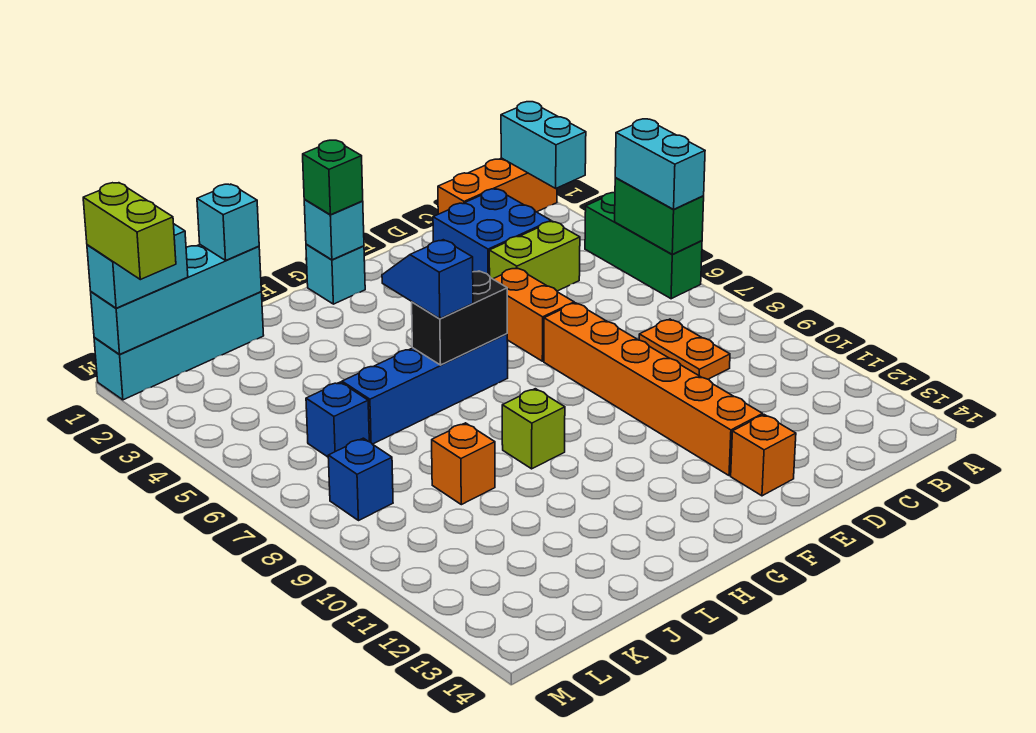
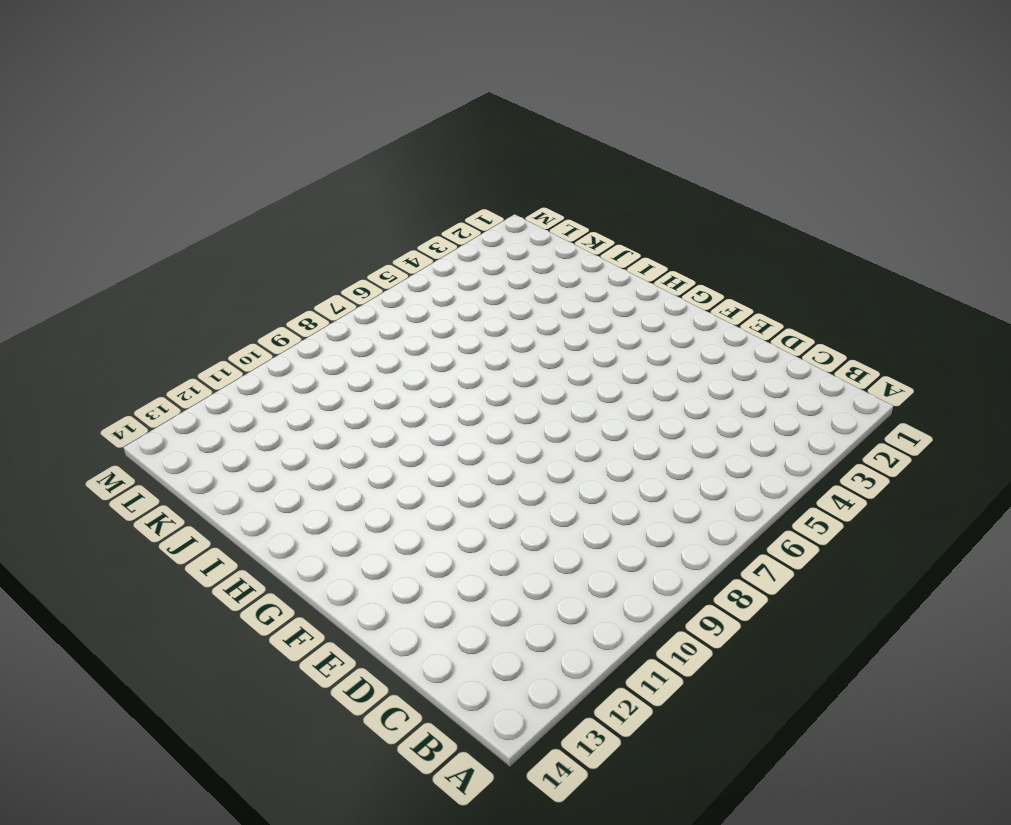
none -> orange brick A1:C1 level 1
none -> green brick A4:A6 level 1
none -> blue brick C2:D3 level 1

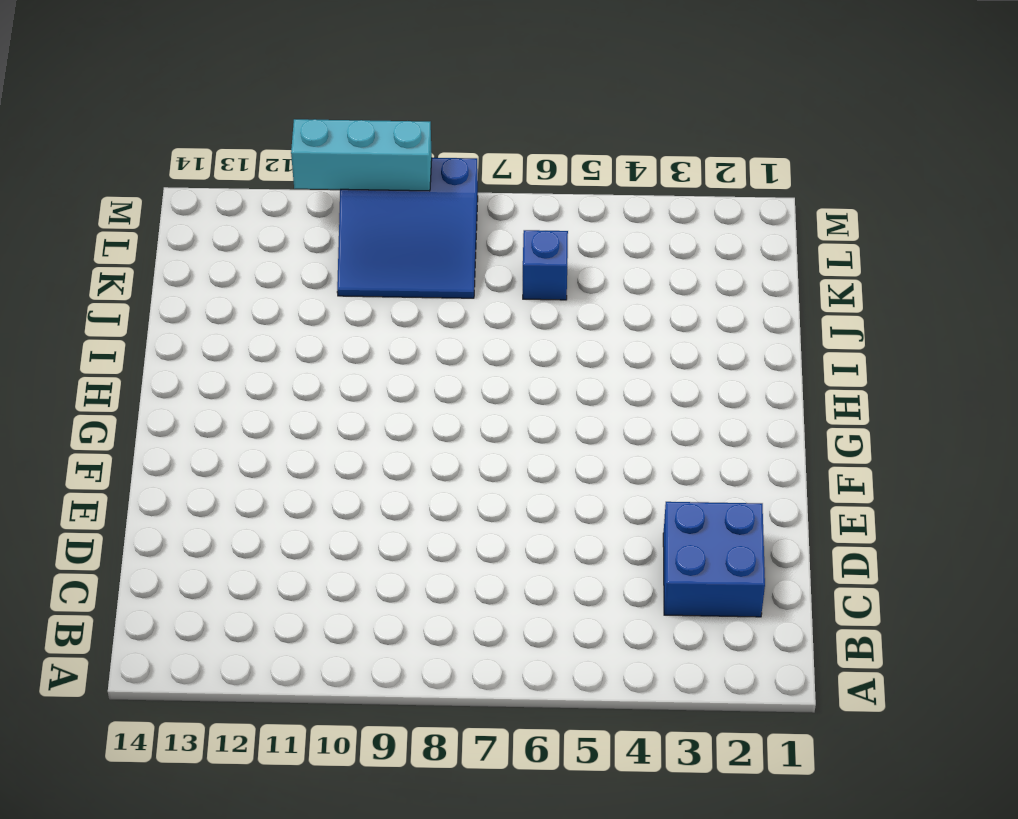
blue slope K8:M10 level 1 top M -> blue brick L8 level 1
cyan brick M9:M11 level 2 -> none
none -> orange brick A1:C1 level 1
none -> green brick A4:A6 level 1
none -> lime brick C4:D4 level 1

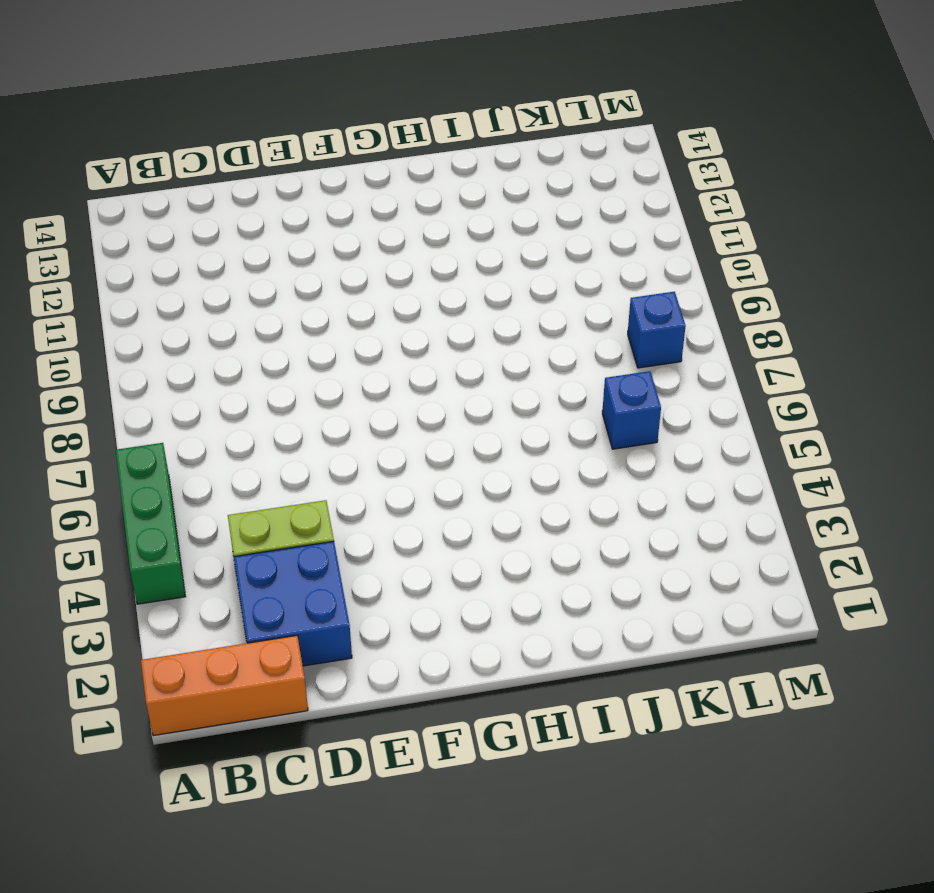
none -> orange plate C8:C9 level 1
none -> orange brick E5:E6 level 1
none -> orange brick E7:E12 level 1

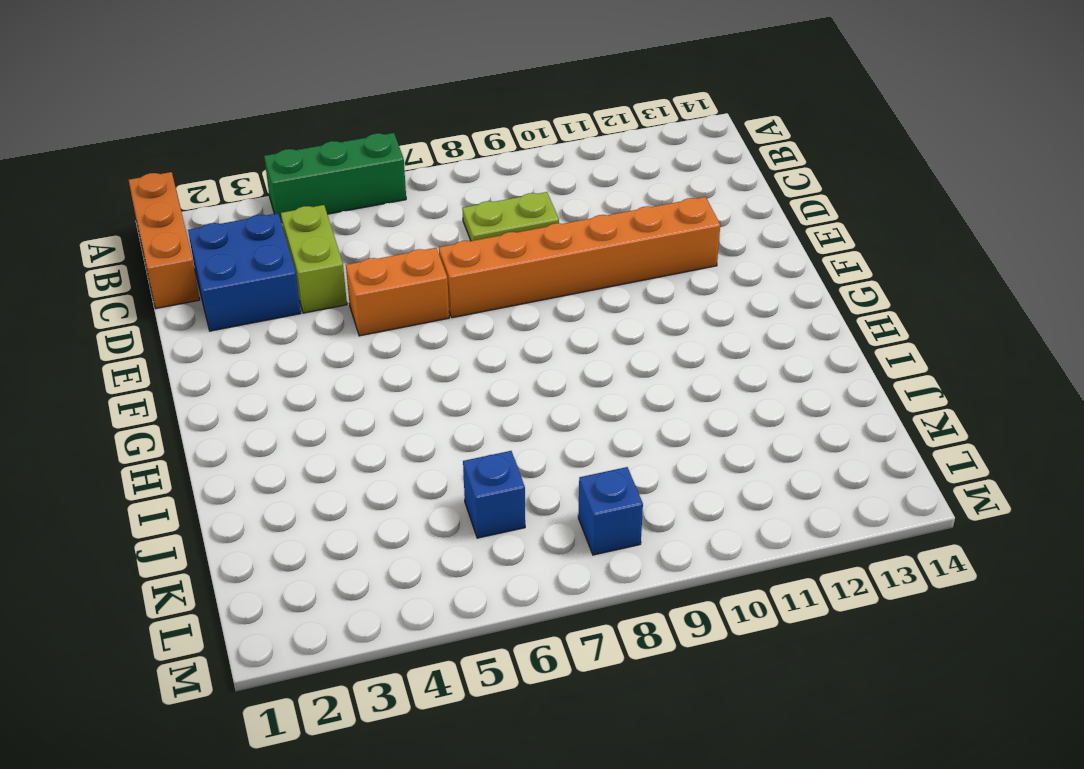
lime plate C8:C9 level 1 -> orange plate C8:C9 level 1
none -> orange brick E13 level 1
none -> cyan brick G1 level 1
none -> blue brick G6:J6 level 1

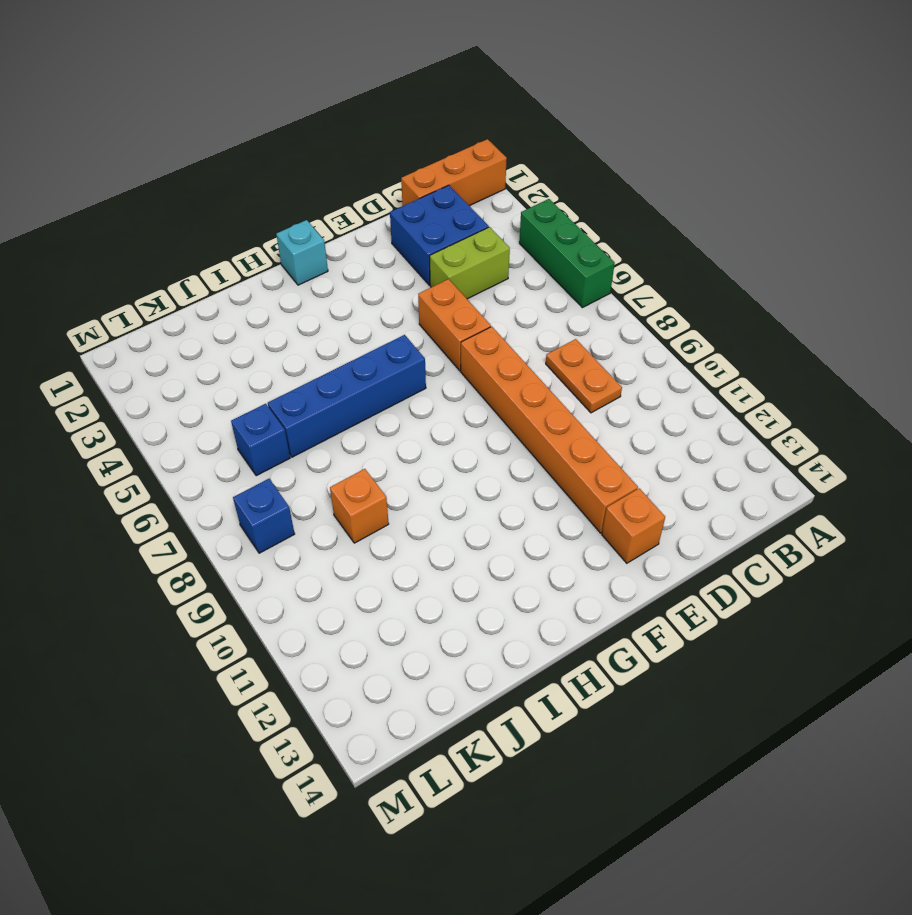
none -> lime brick H9 level 1
none -> cyan brick J1:M1 level 1
none -> cyan brick A1:A2 level 2

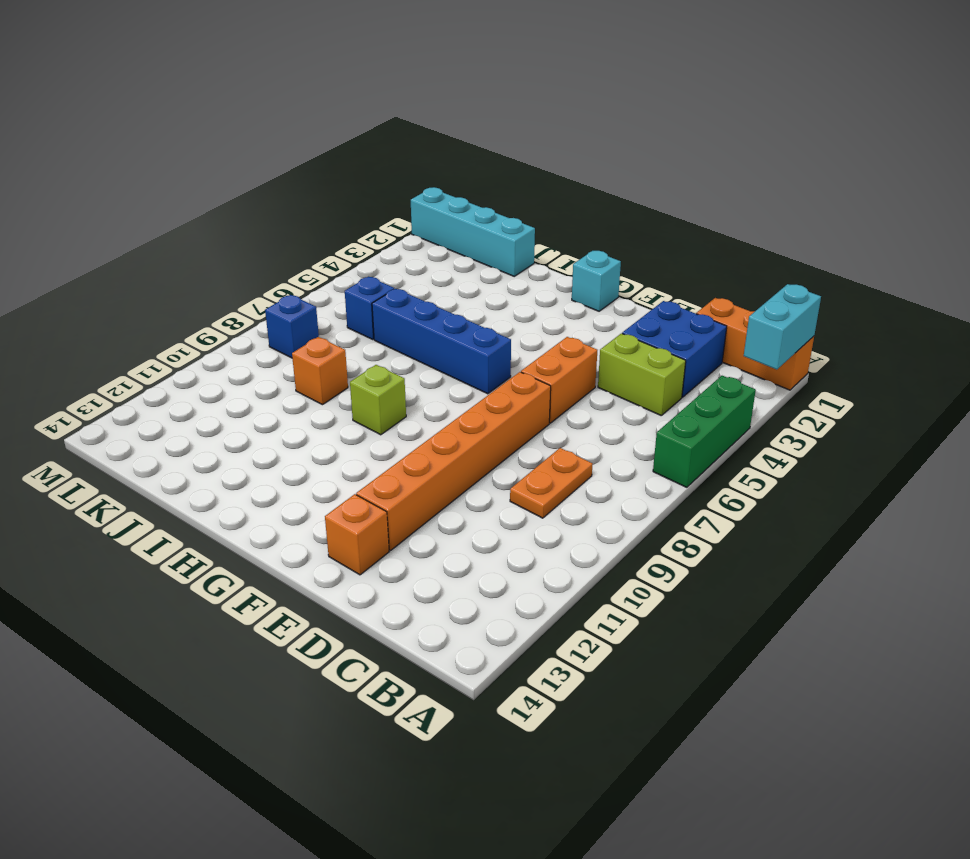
none -> green brick A5:A6 level 2
none -> cyan brick G1 level 2
none -> black brick G6:H6 level 2

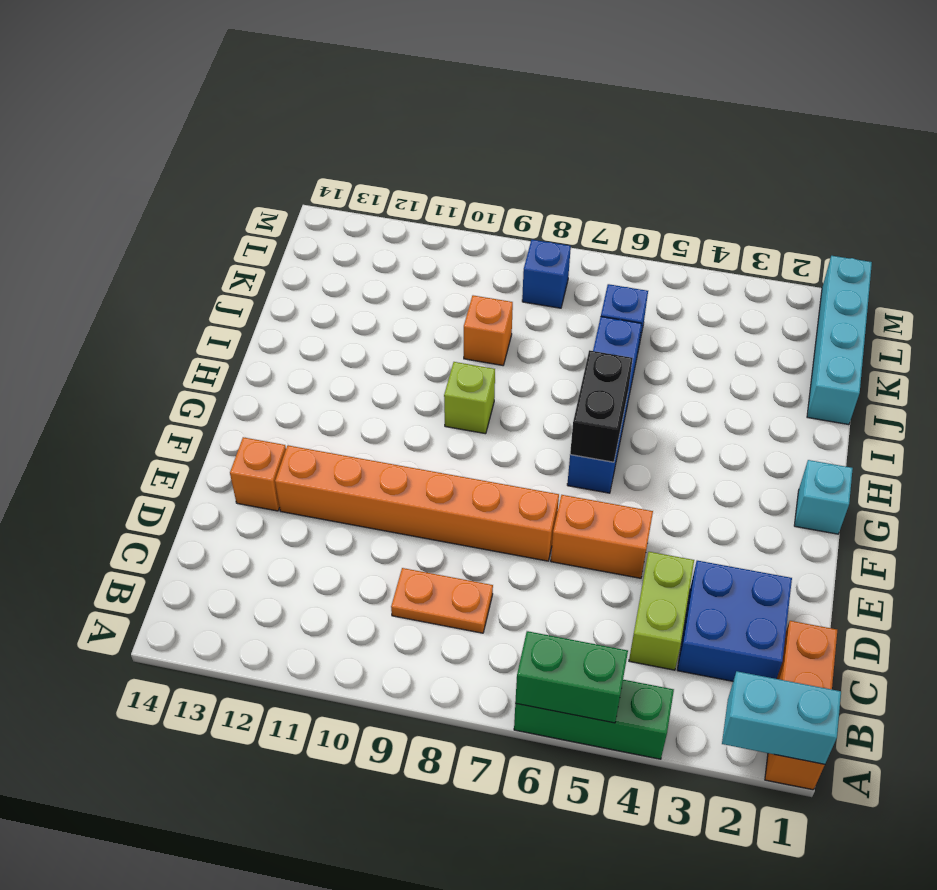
none -> cyan brick G1 level 2
none -> cyan brick J1:M1 level 2
none -> cyan brick A5:A6 level 3

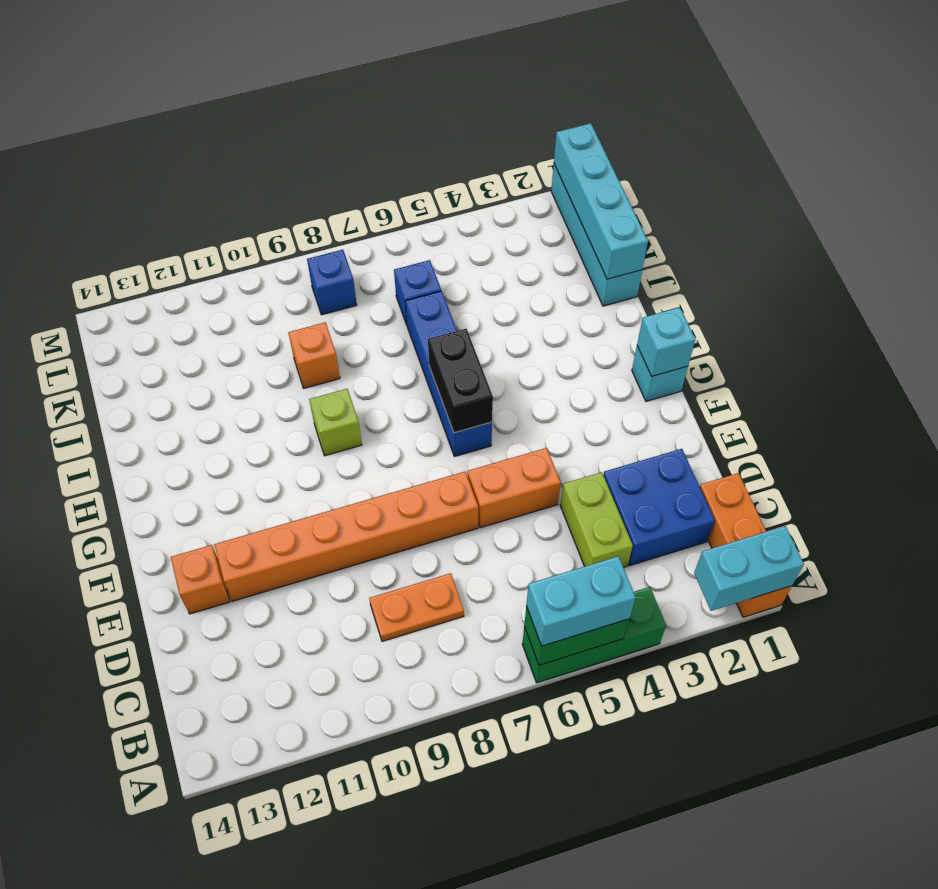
none -> green brick G1 level 3
none -> blue slope H5:H6 level 3 top 6
none -> cyan brick J1 level 3

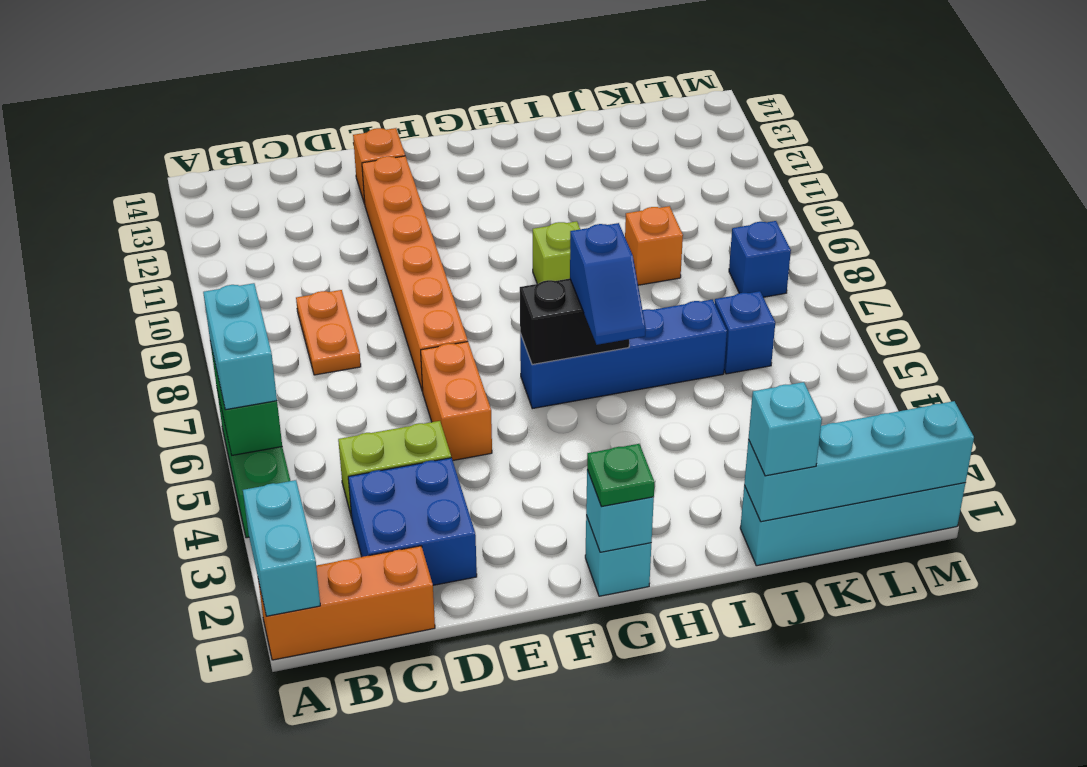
green plate G1 level 3 -> green brick G1 level 3
none -> cyan brick L1:M1 level 3
none -> lime brick M1:M2 level 4

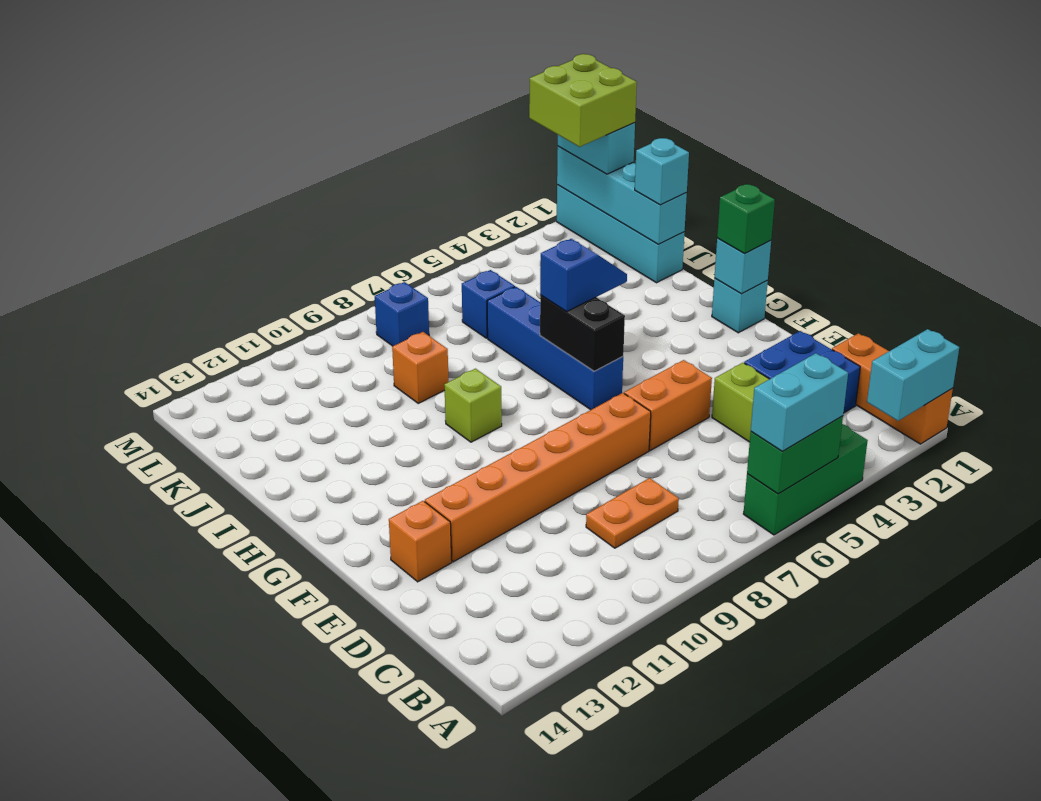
lime brick L1:M2 level 4 -> lime brick M1:M2 level 4

